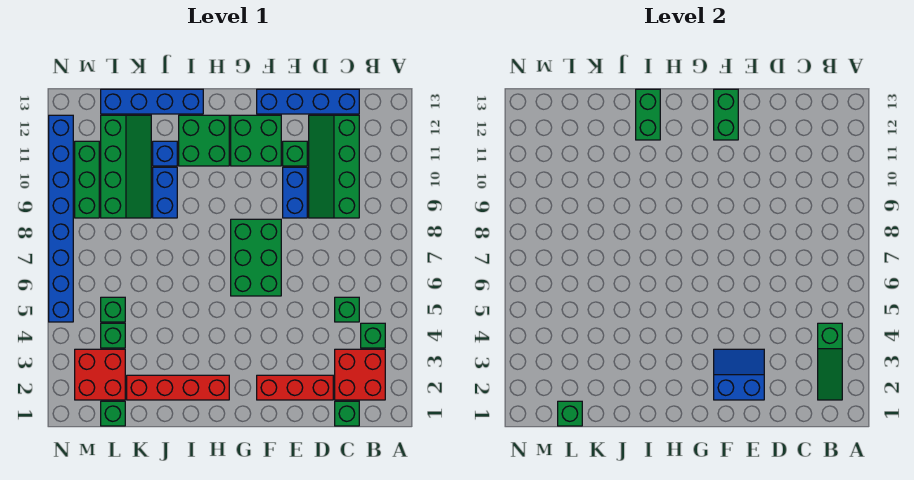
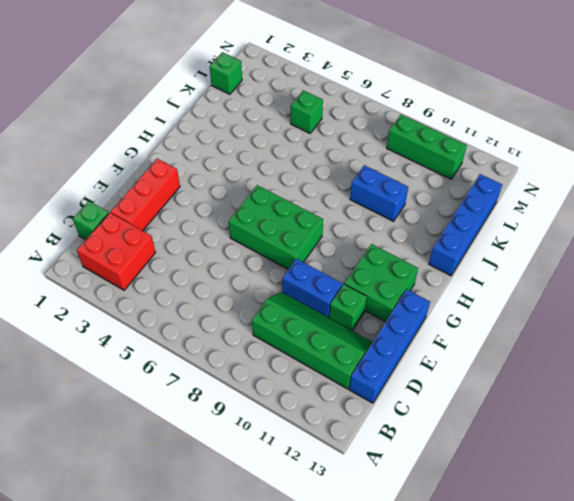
none -> green brick B4 level 1
none -> green brick C5 level 1
none -> red brick H2:K2 level 1

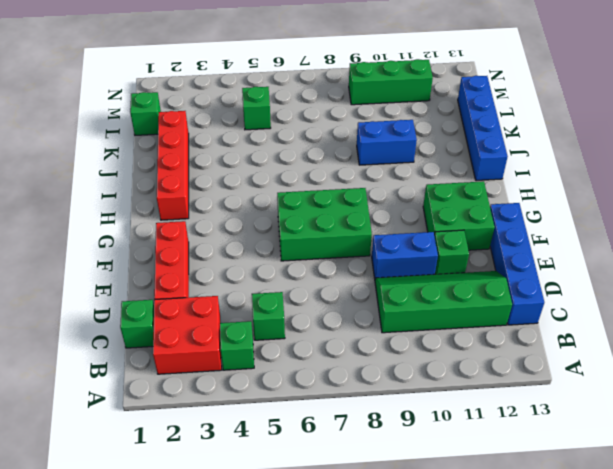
none -> green brick H11:I12 level 1
none -> blue brick J11 level 1
none -> green slope K9:L12 level 1 top L

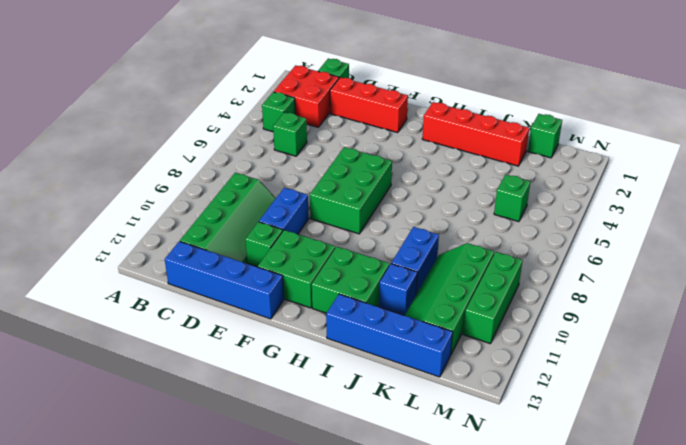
none -> red brick L2:M3 level 1
none -> green brick L4 level 1
none -> blue brick N5:N12 level 1

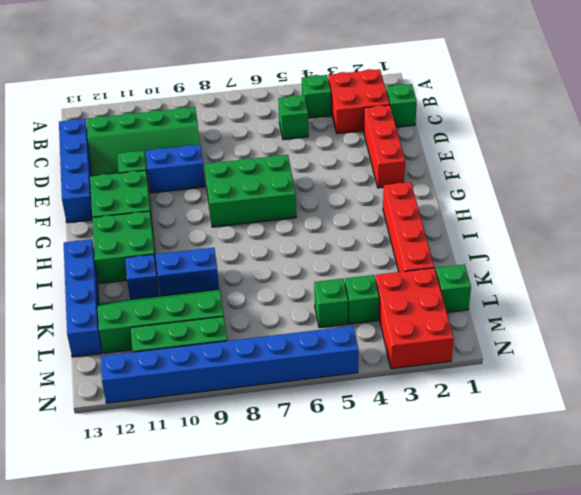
red brick L2:N3 level 1 -> red brick L2:M3 level 1
none -> green slope B2:B4 level 2 top 4
none -> blue slope E2:F3 level 2 top 2
none -> green brick F12:F13 level 2

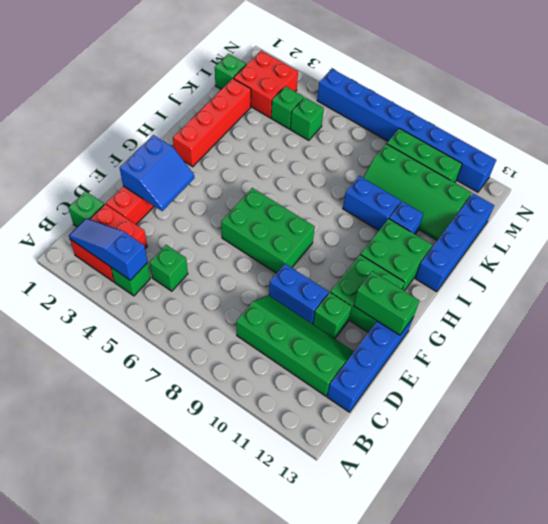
blue slope B2:B4 level 2 top 4 -> green slope B2:B4 level 2 top 4
none -> green brick I12:I13 level 2
none -> green brick L1 level 2

